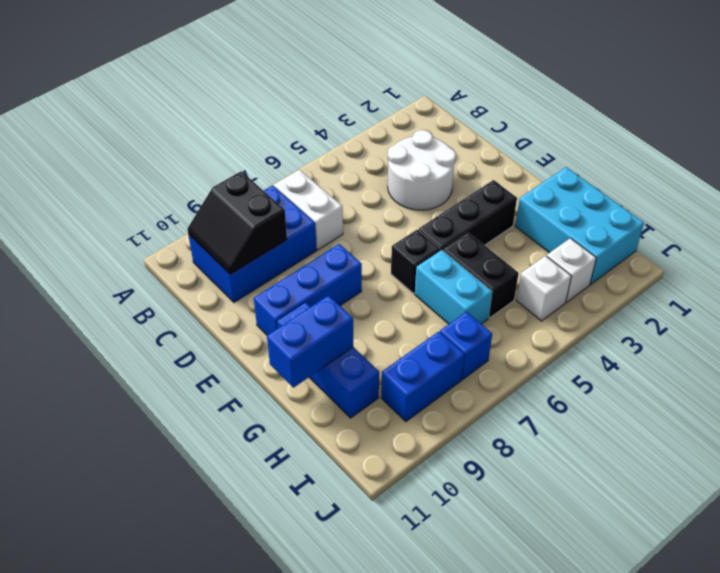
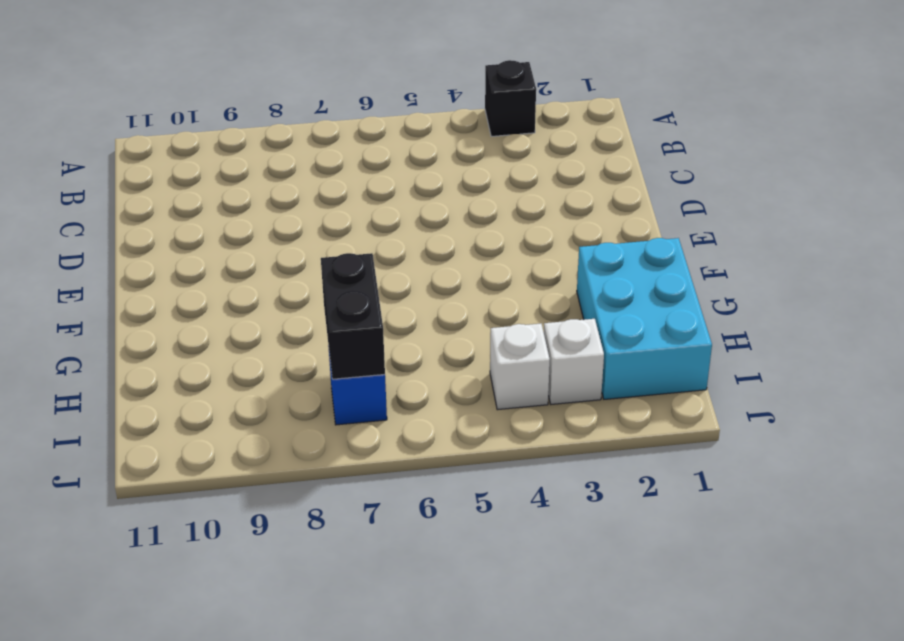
black brick A3 level 1 -> black brick F6 level 1
black brick H7:I7 level 2 -> black brick G5:H5 level 1
none -> white brick B7:C7 level 1
none -> blue brick B8:C10 level 1
none -> white round brick C3:D4 level 1

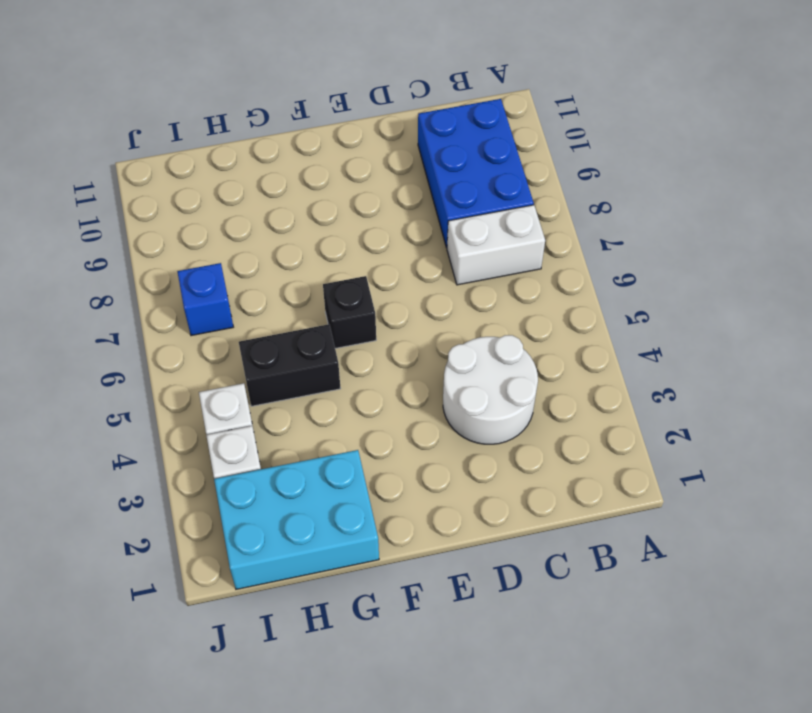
none -> blue brick E8:E10 level 1
none -> black brick F3:F5 level 1
none -> blue brick F10:H10 level 1

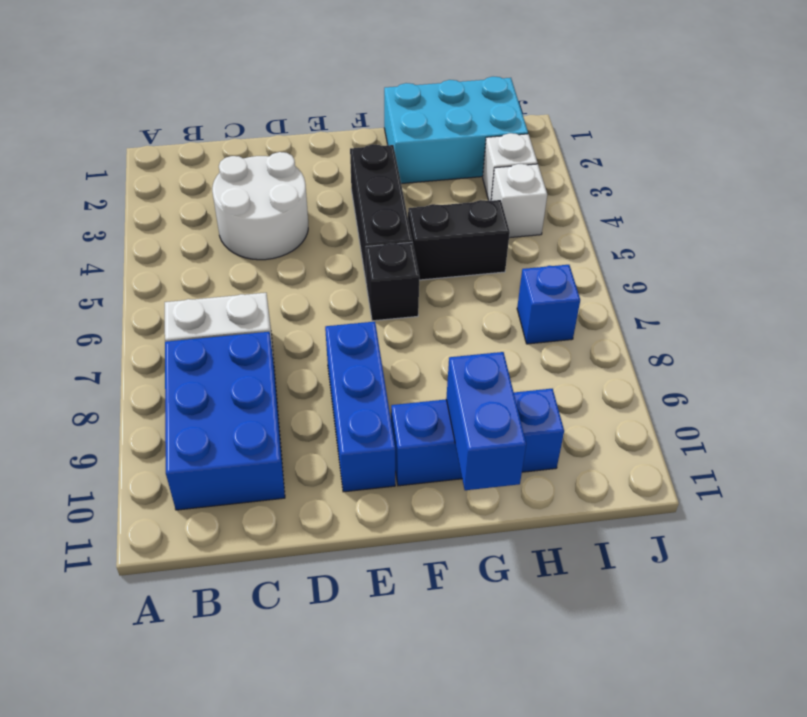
none -> cyan brick G6:H6 level 1
none -> blue brick I8:I9 level 1
none -> black slope B9:C10 level 2 top 9

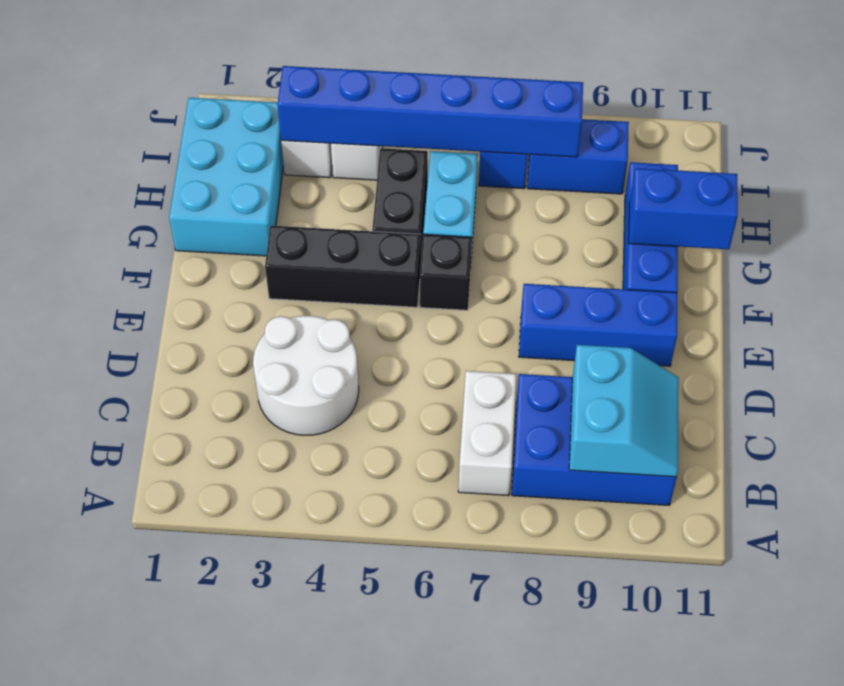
cyan slope B9:C10 level 2 top 9 -> black slope B9:C10 level 2 top 9
blue brick I3:I8 level 2 -> none

